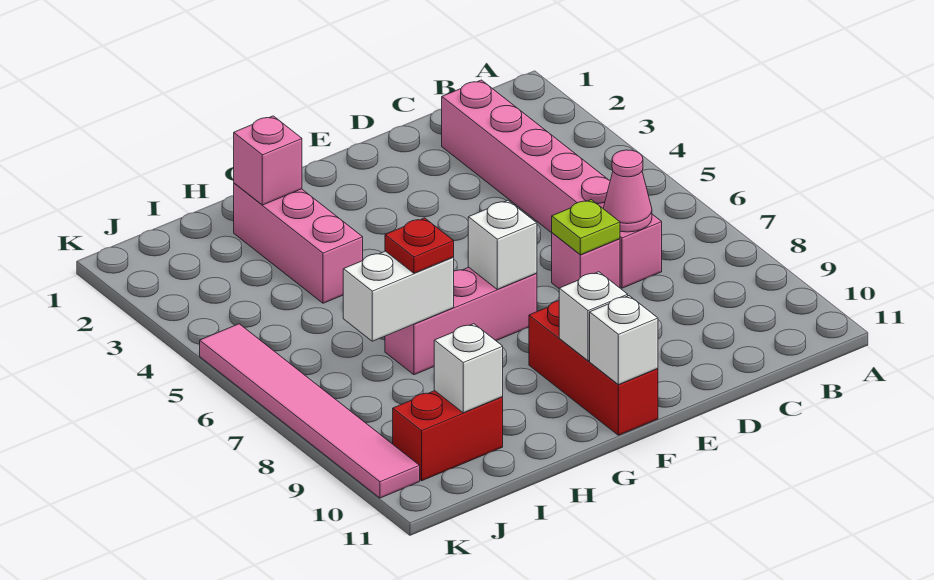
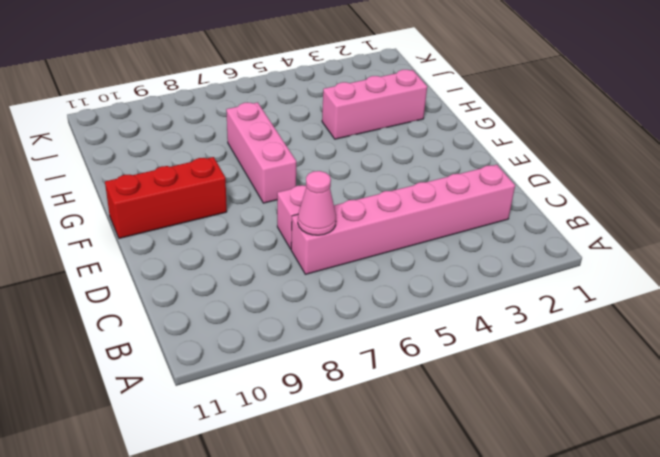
none -> red brick I10:J10 level 1
none -> pink tile K5:K10 level 1
none -> lime plate D7 level 2

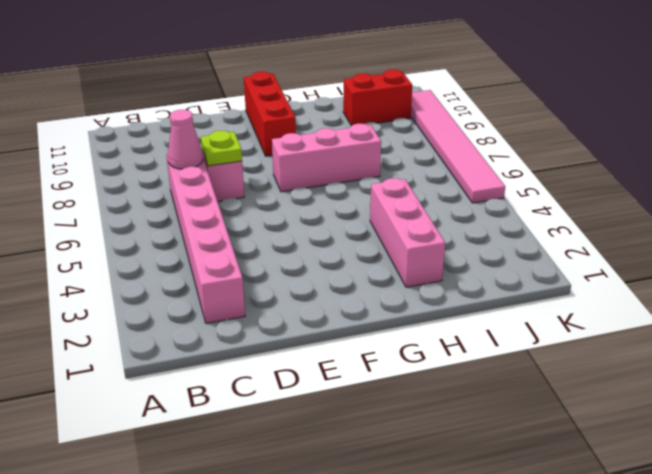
none -> white brick F7 level 2
none -> white brick F10 level 2
none -> white brick F11 level 2

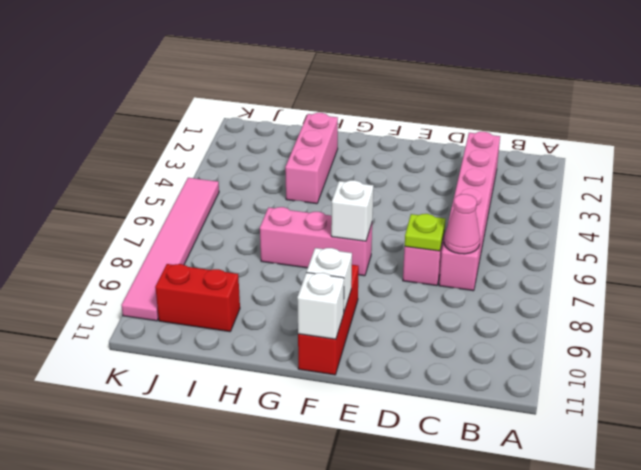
none -> pink brick H2 level 2
none -> white brick H7:I7 level 2
none -> white brick I10 level 2

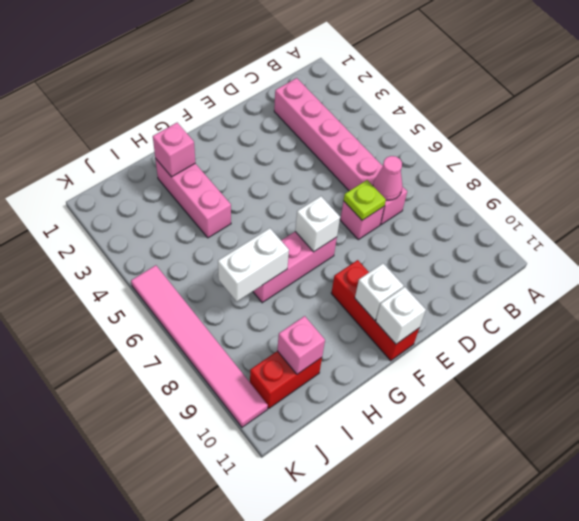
pink brick I10 level 2 -> white brick I10 level 2
none -> red plate H7 level 3

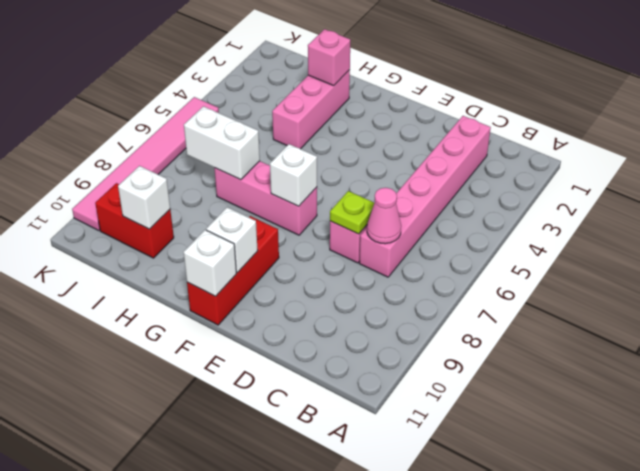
none -> red plate H7 level 3

